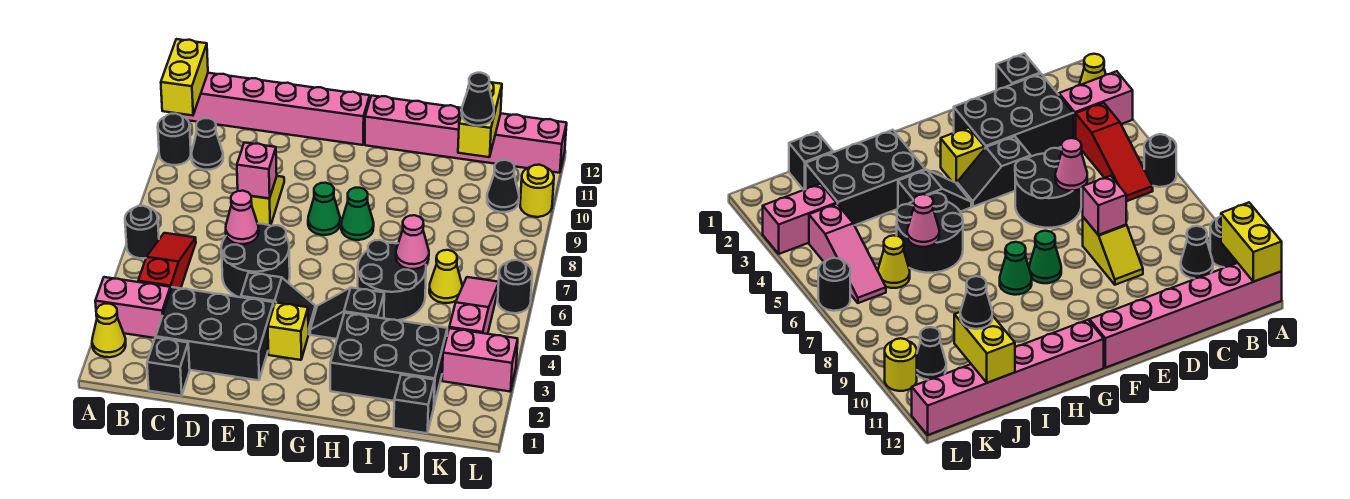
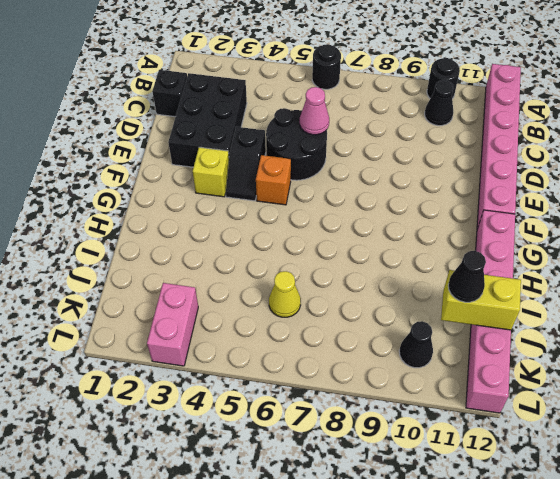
orange brick F5 level 1 -> none
none -> yellow cone A2 level 1
none -> pink brick A3:B3 level 1
none -> red slope B4:B6 level 1 top 4
none -> yellow slope D8:D9 level 1 top 8

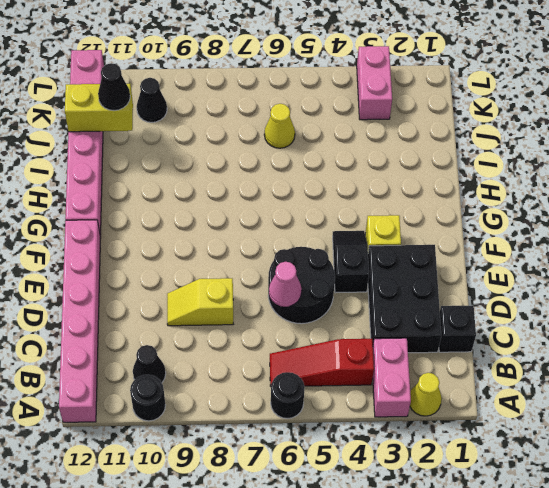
none -> green cone F8 level 1
none -> black slope G4:H4 level 1 top H
none -> green cone G8 level 1
none -> black brick H2:J3 level 1

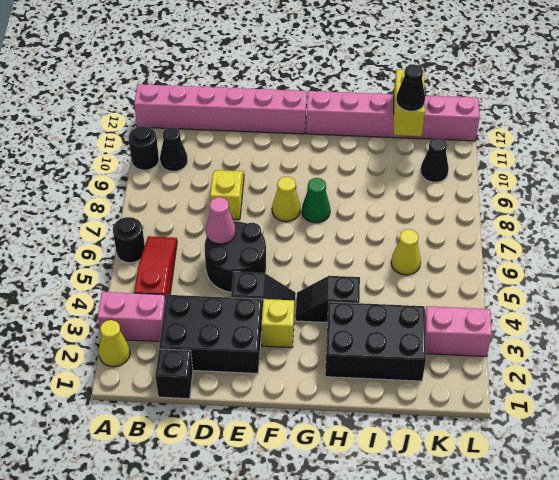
yellow cone F8 level 1 -> green cone F8 level 1
none -> black round brick H5:I6 level 1
none -> black brick J1 level 1
none -> pink slope K4:K6 level 1 top 4
none -> black round brick L6 level 1

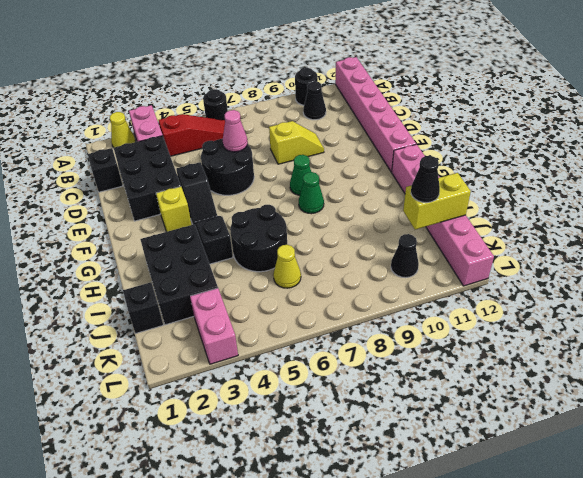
none -> pink slope K4:K6 level 1 top 4
none -> black round brick L6 level 1
none -> yellow round brick L10 level 1
none -> yellow brick A11:A12 level 2

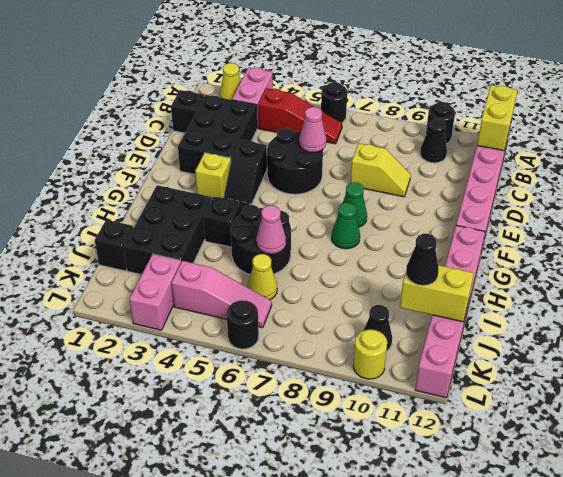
yellow brick A12:B12 level 2 -> yellow brick A11:A12 level 2
none -> pink brick D8 level 2

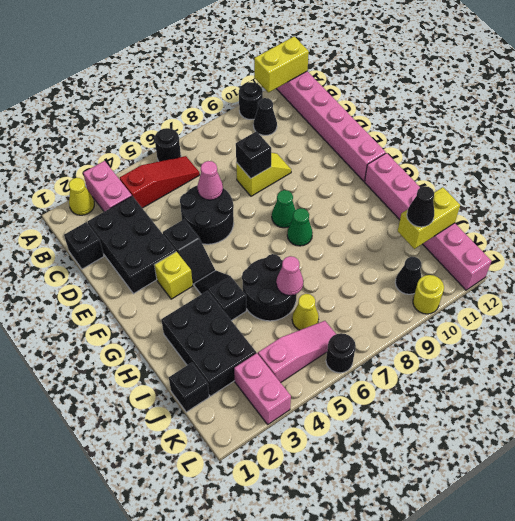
black brick D8 level 2 -> pink brick D8 level 2

